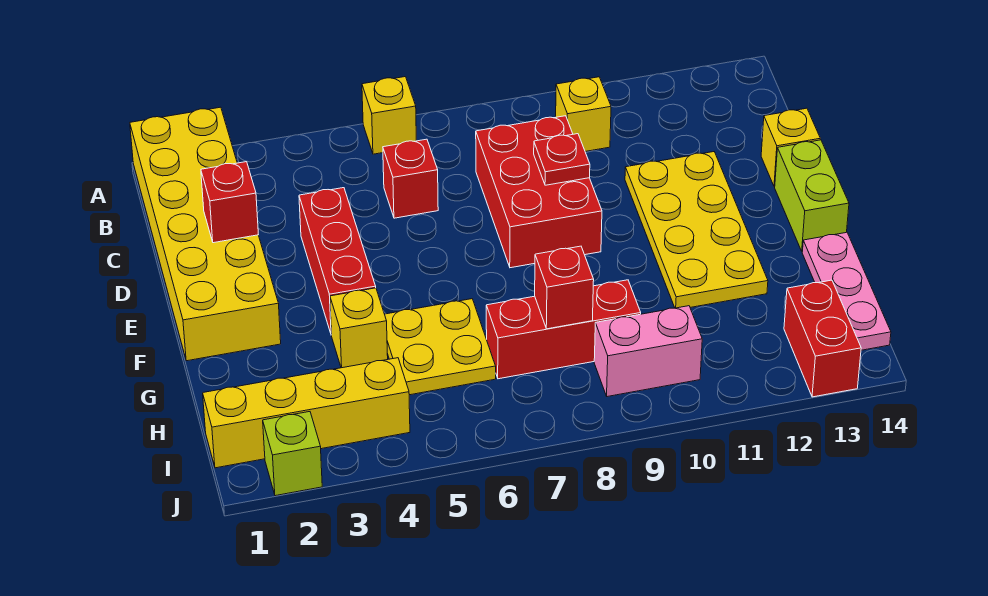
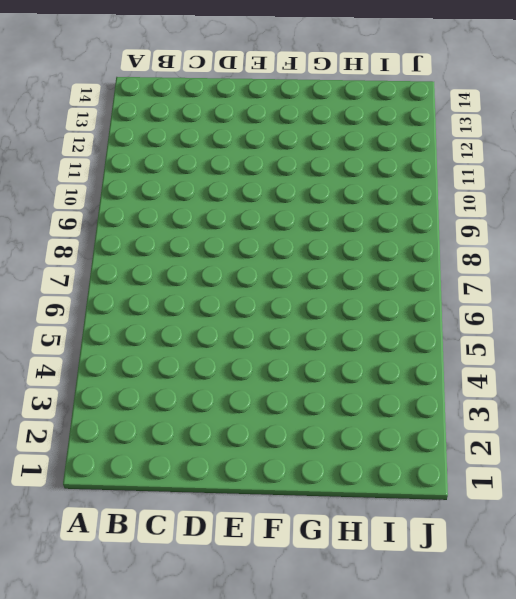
none -> yellow brick A1:F2 level 1
none -> yellow brick A6 level 1
none -> yellow brick B10 level 1

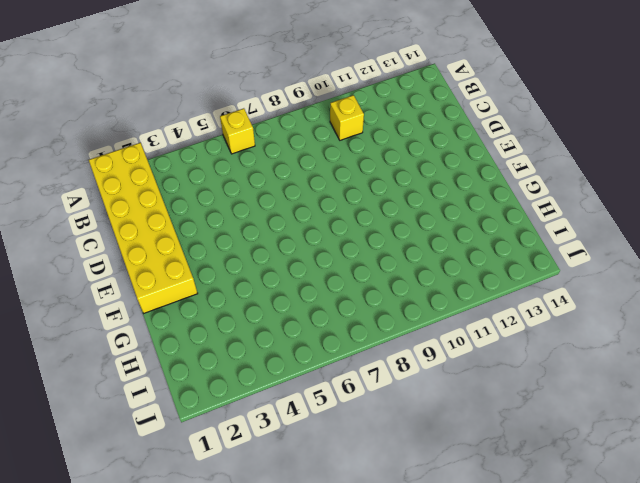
none -> red brick C6 level 1
none -> red brick C8:E9 level 1
none -> red brick D4:F4 level 1

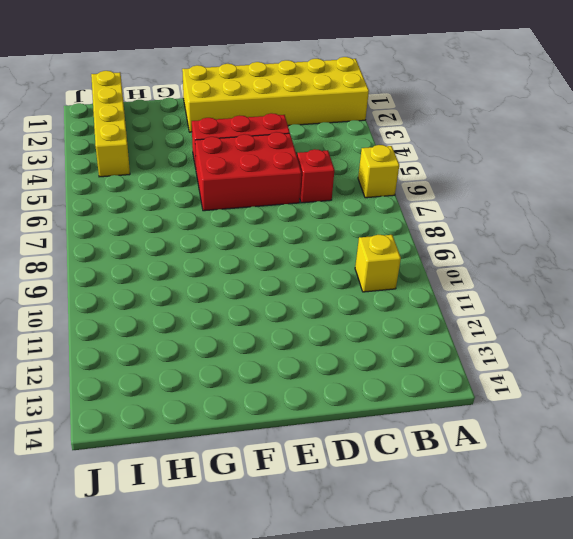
red brick D5:F6 level 1 -> red brick C8:E9 level 1
none -> yellow plate D11:G12 level 1
none -> yellow brick D14 level 1
none -> lime brick E14:F14 level 1

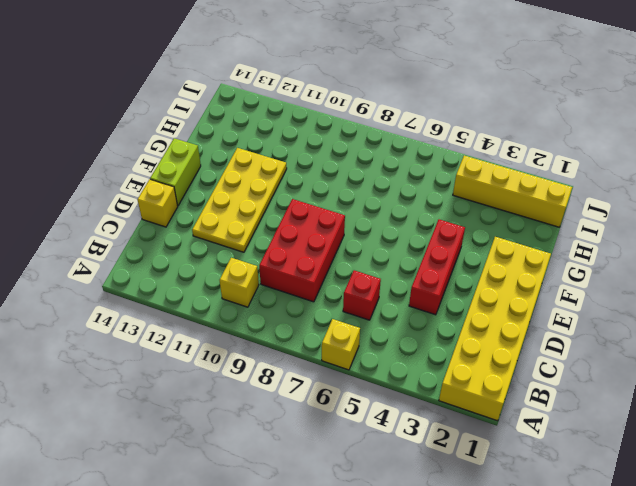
none -> yellow brick G4 level 1
none -> yellow plate G5:H6 level 1
none -> pink plate G14:I14 level 1

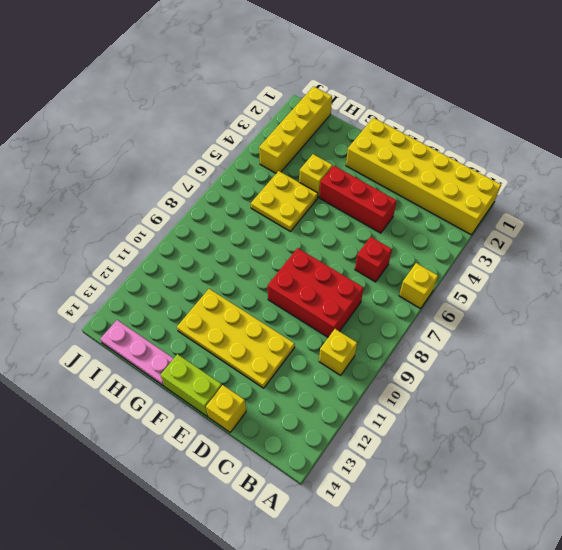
none -> red brick H7:H9 level 1
none -> pink brick I9:I10 level 1
none -> red brick I13:J13 level 1

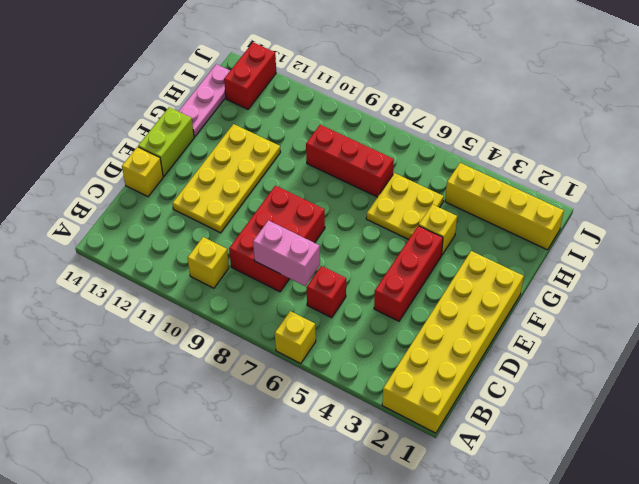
pink brick C7:C8 level 2 -> pink brick I9:I10 level 1
none -> lime brick J2 level 1
none -> red brick D2 level 2
none -> red plate D9 level 2

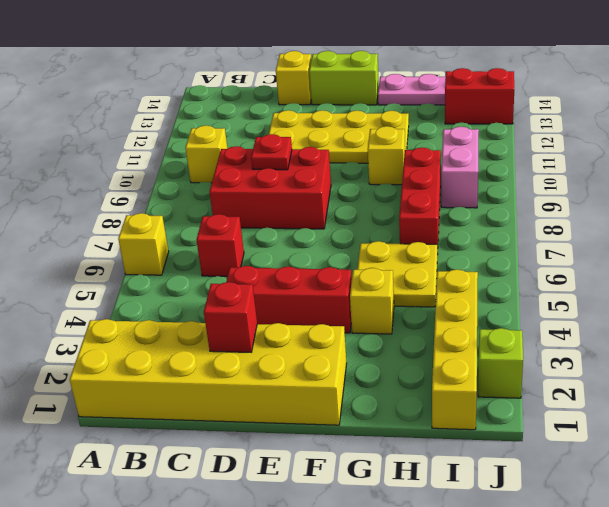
yellow brick G10 level 1 -> none
none -> red brick H8 level 2

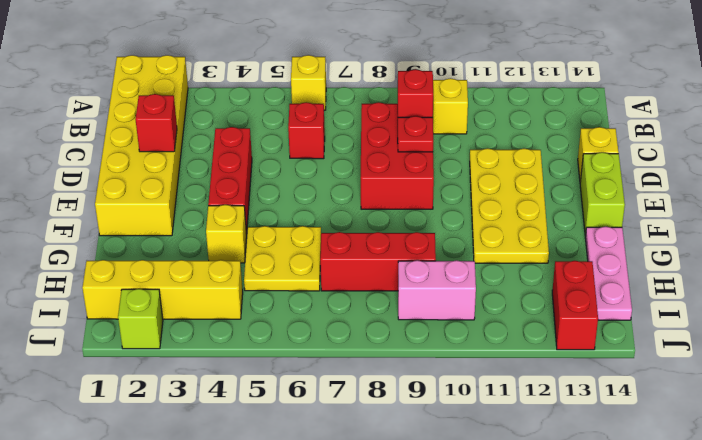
red brick C9 level 2 -> red brick H8 level 2

